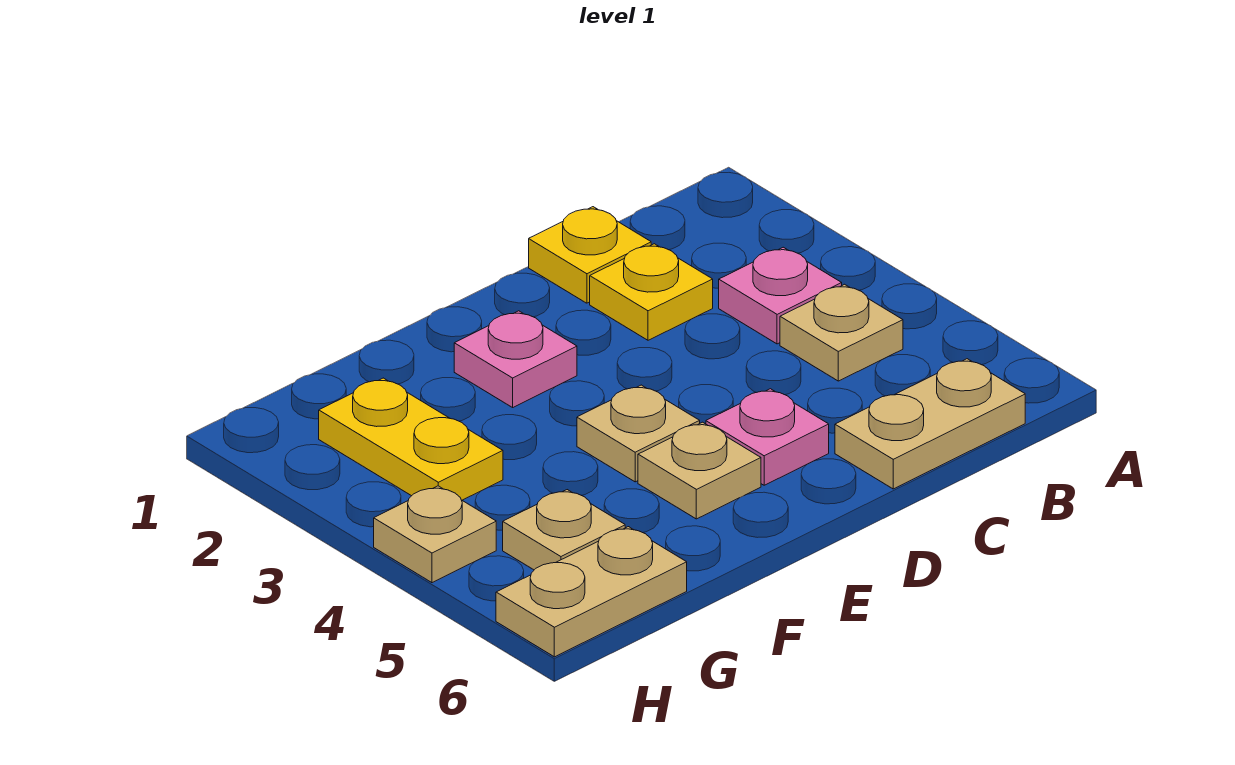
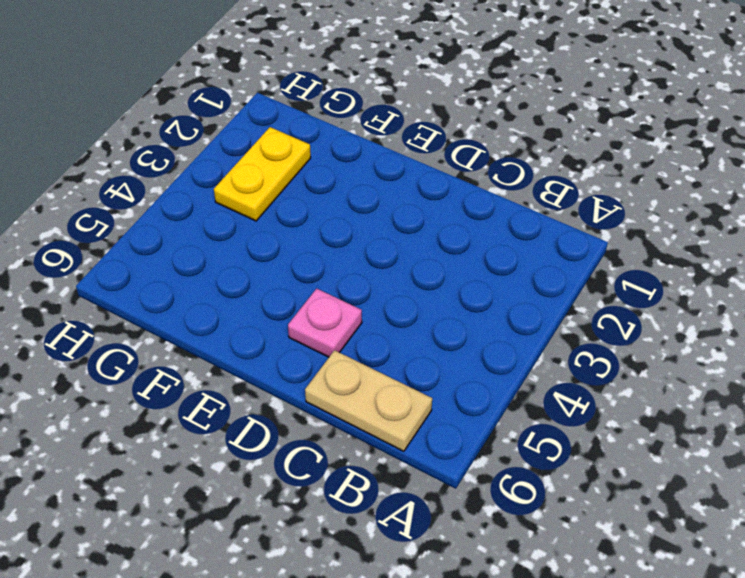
none -> pink plate B3 level 1
none -> tan plate B4 level 1
none -> yellow plate C1 level 1

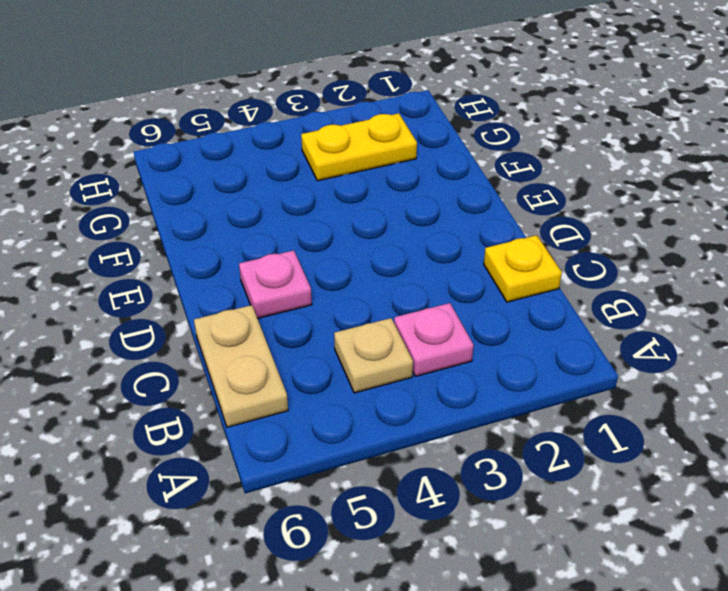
none -> yellow plate C2 level 1
none -> pink plate E2 level 1
none -> tan plate E4 level 1

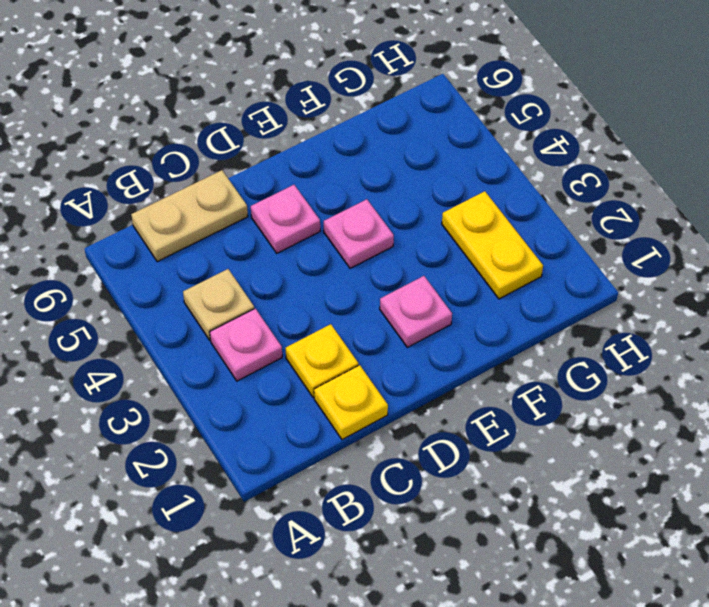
pink plate E4 level 1 -> tan plate E4 level 1
none -> tan plate E5 level 1
none -> tan plate G5 level 1
none -> tan plate G6:H6 level 1

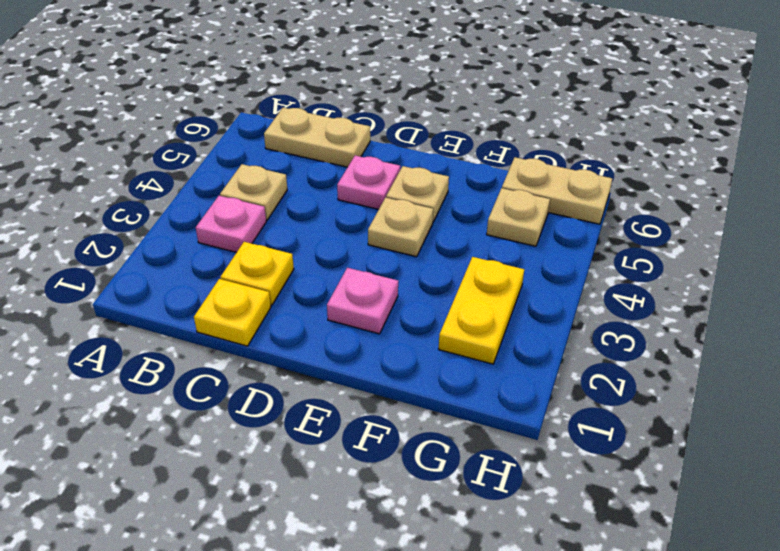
none -> tan plate H4 level 1

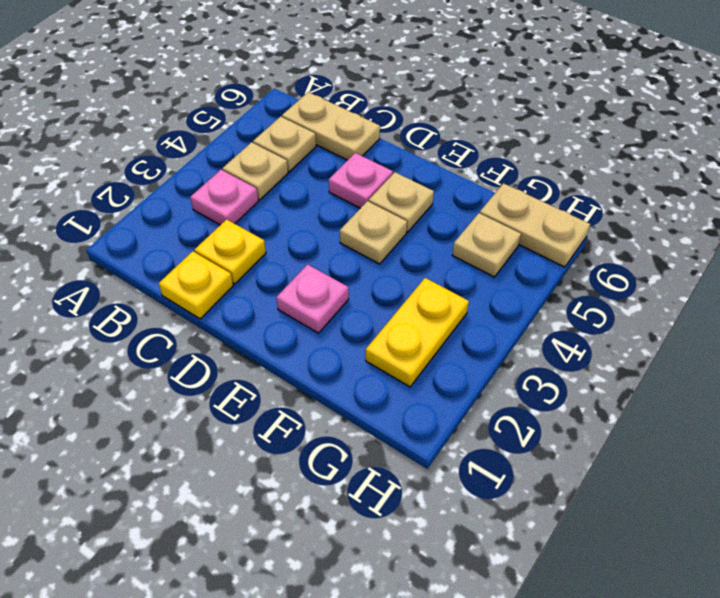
tan plate B5 level 1 -> tan plate H4 level 1

